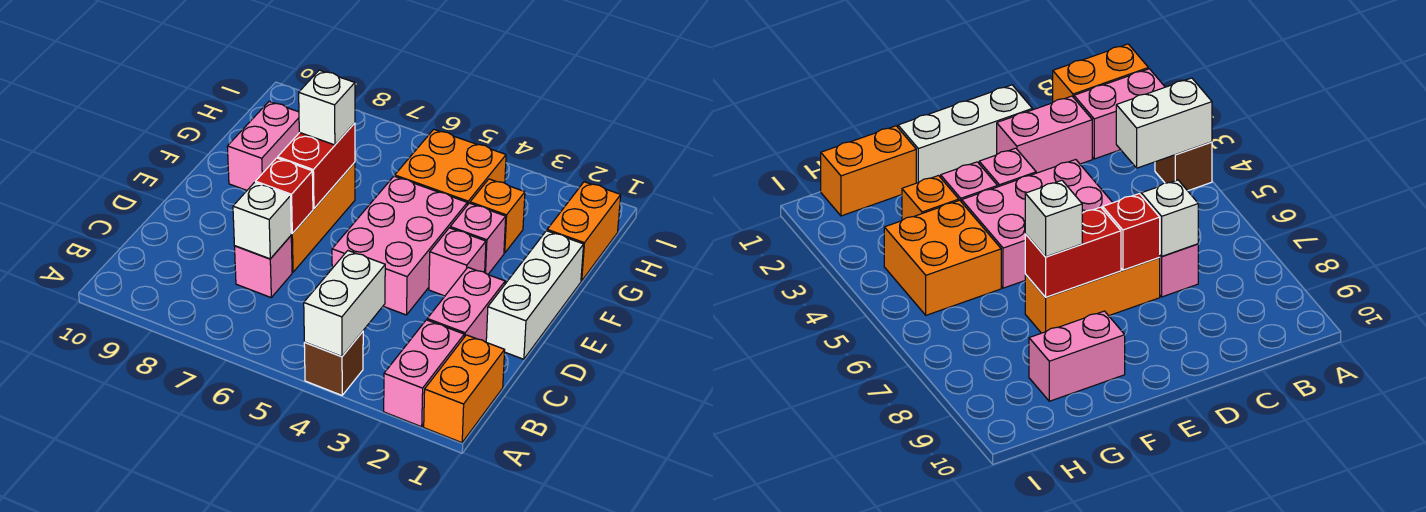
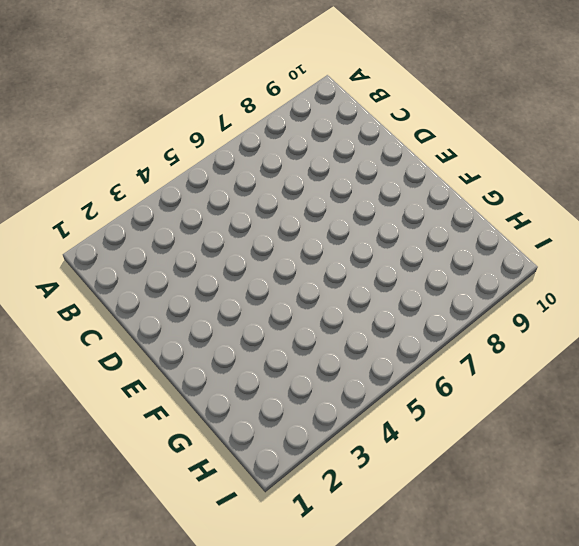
none -> orange brick A1:B1 level 1
none -> pink brick A2:B2 level 1
none -> brown brick A4 level 1

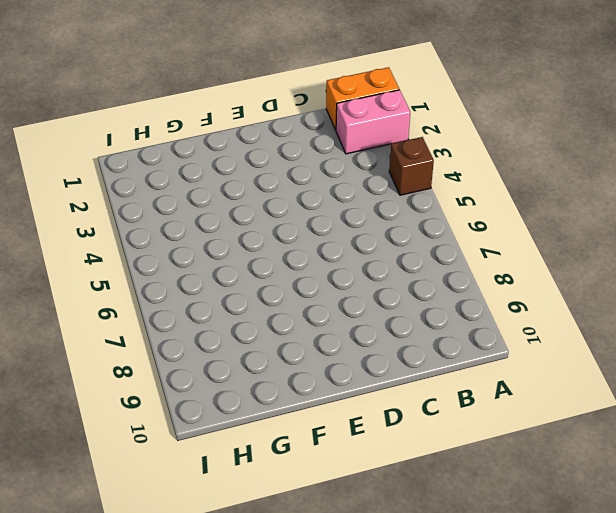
none -> pink brick C2:D2 level 1
none -> pink brick C7 level 1
none -> white brick D1:F1 level 1

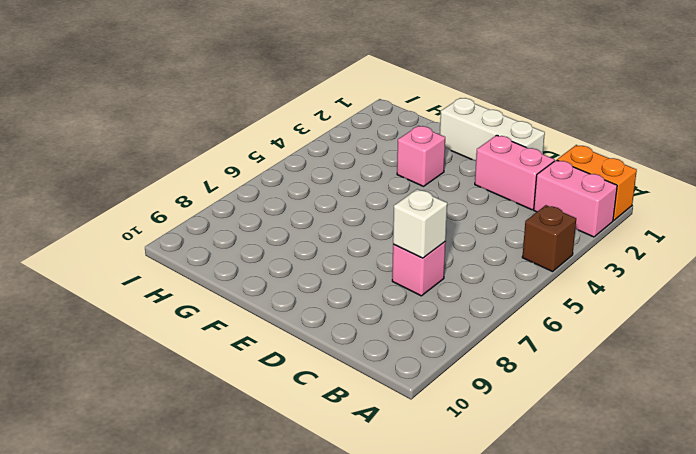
none -> pink brick D4:F5 level 1
none -> orange brick D7:F7 level 1
none -> pink brick E3 level 1

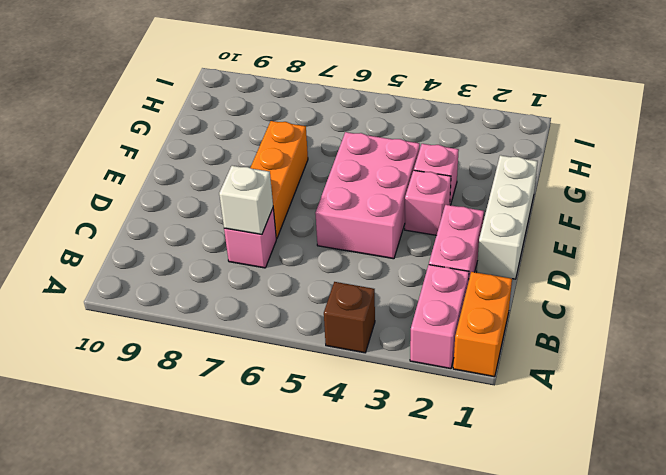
none -> pink brick F9:G9 level 1
none -> orange brick G1:H1 level 1
none -> orange brick G3 level 1

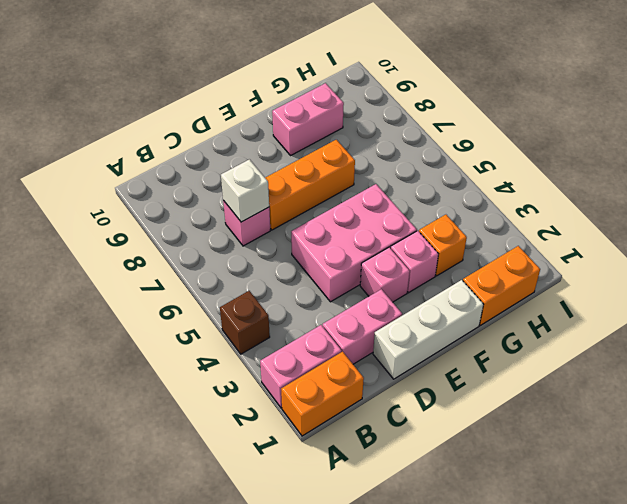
none -> orange brick G4:H5 level 1
none -> white brick A4:B4 level 2
none -> red brick D7 level 2

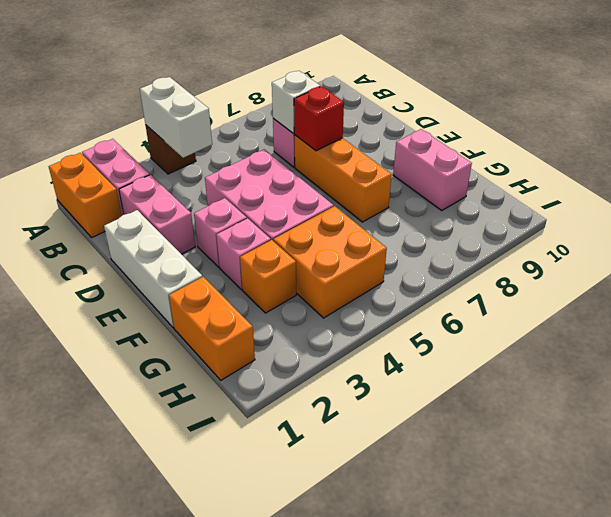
none -> red brick E7:F7 level 2
none -> white brick F7 level 3

